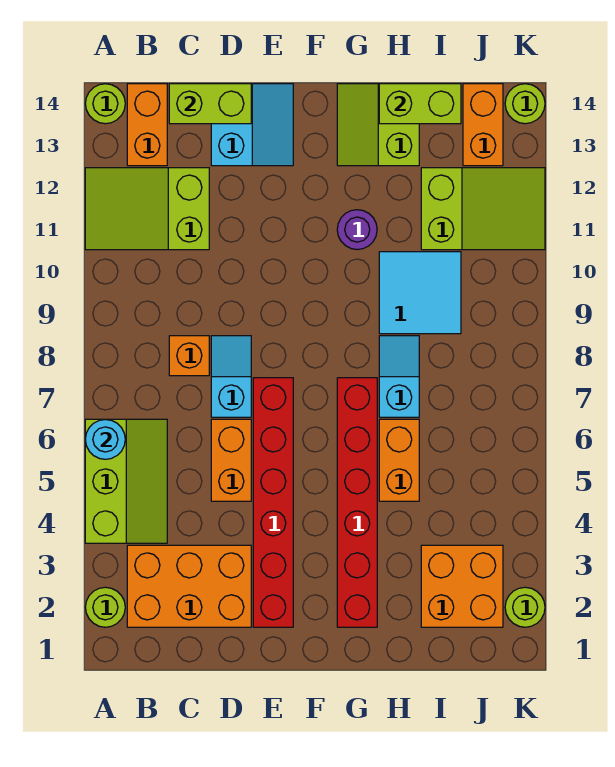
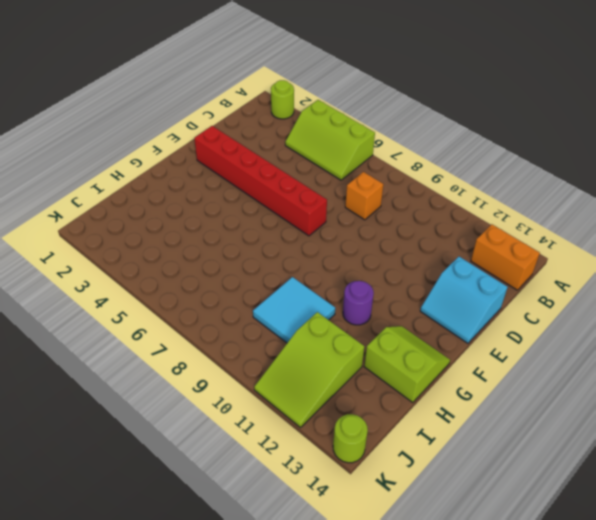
none -> lime slope A11:C12 level 1 top C
none -> lime round brick A14 level 1
none -> orange brick B2:D3 level 1

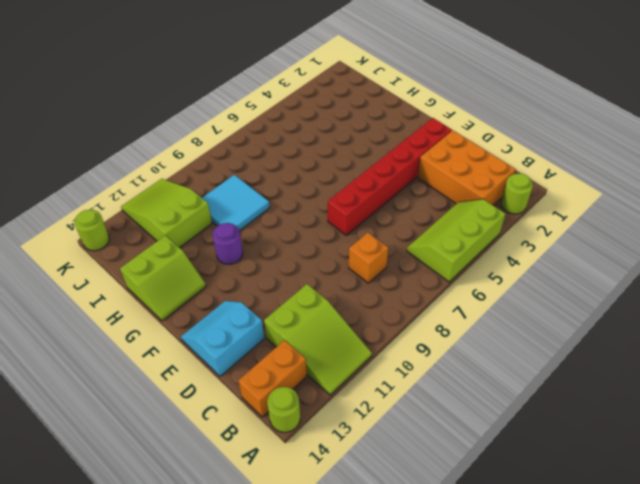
none -> orange brick D5:D6 level 1
none -> cyan slope D7:D8 level 1 top 7
none -> red brick G2:G7 level 1

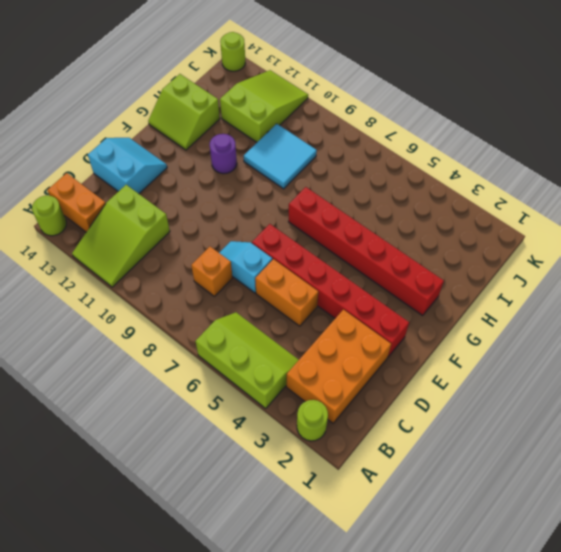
none -> orange brick H5:H6 level 1
none -> cyan slope H7:H8 level 1 top 7
none -> orange brick I2:J3 level 1

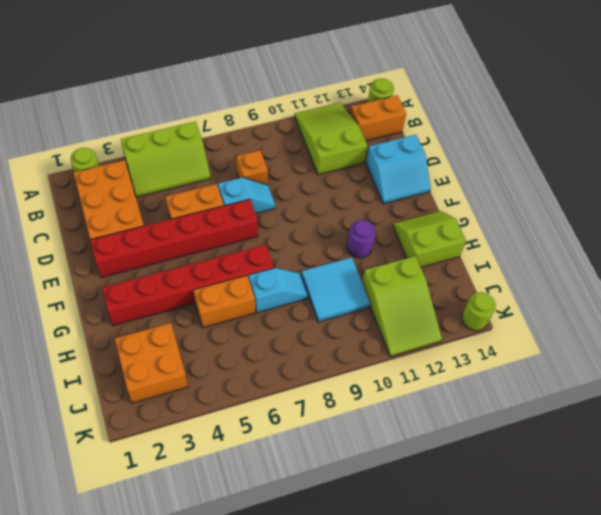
none -> orange brick J13:J14 level 1
none -> lime round brick K2 level 1
none -> cyan round brick A6 level 2

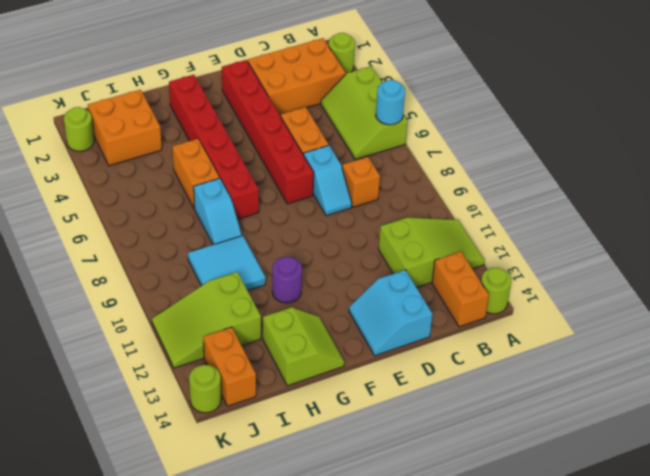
none -> lime brick C14:D14 level 2
none -> lime brick H14:I14 level 2

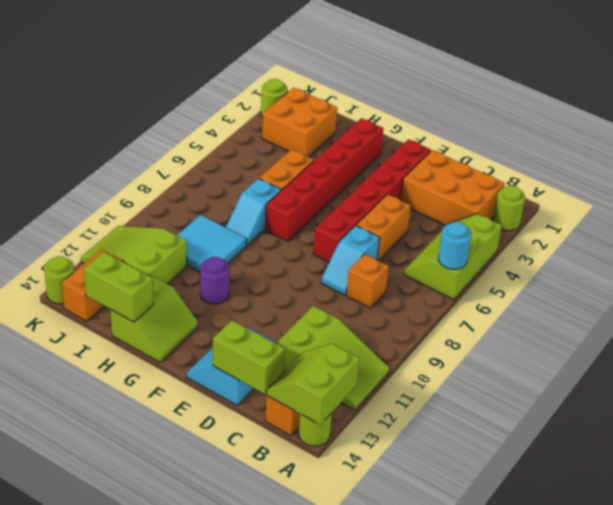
lime slope A13:B14 level 2 top A -> none

